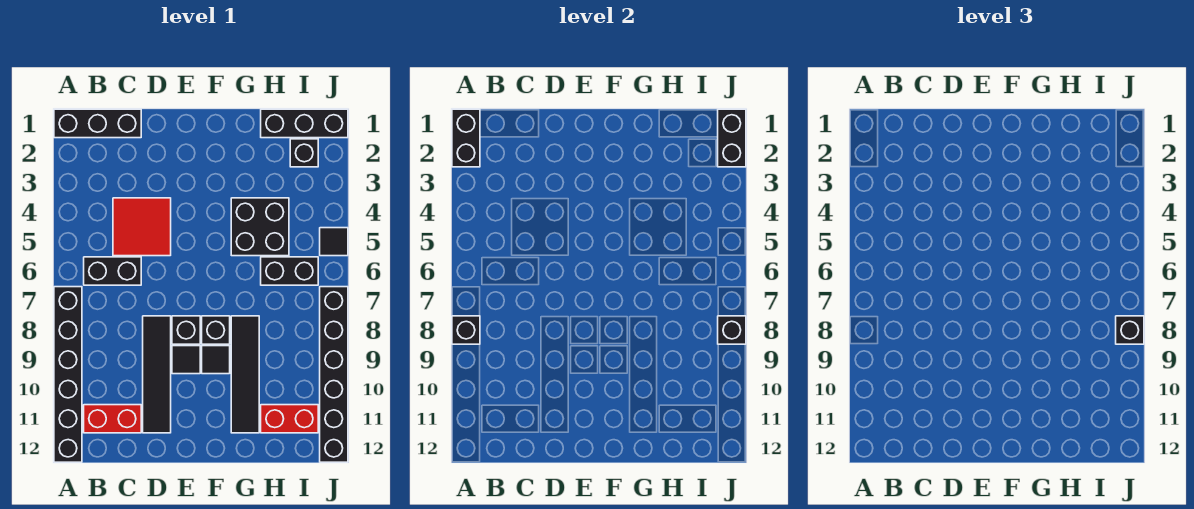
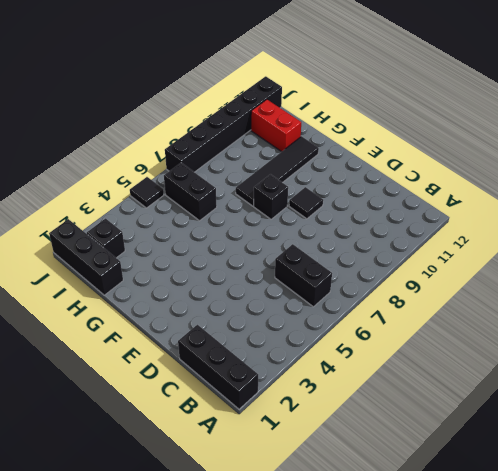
none -> black brick A7:A12 level 1
none -> red brick B11:C11 level 1
none -> red tile C4:D5 level 1

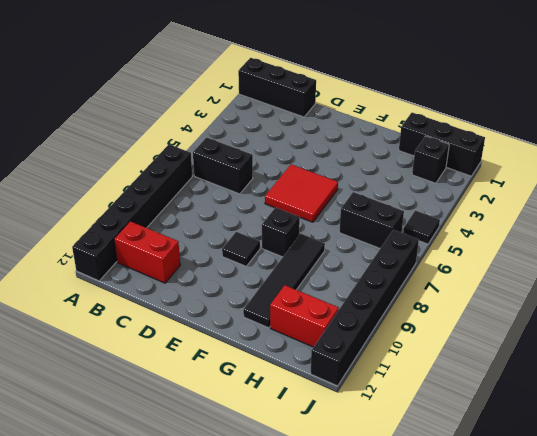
red tile E5:F6 level 1 -> red tile C4:D5 level 1
none -> black tile D8:D11 level 1
none -> black brick E8 level 1
none -> black tile F9 level 1

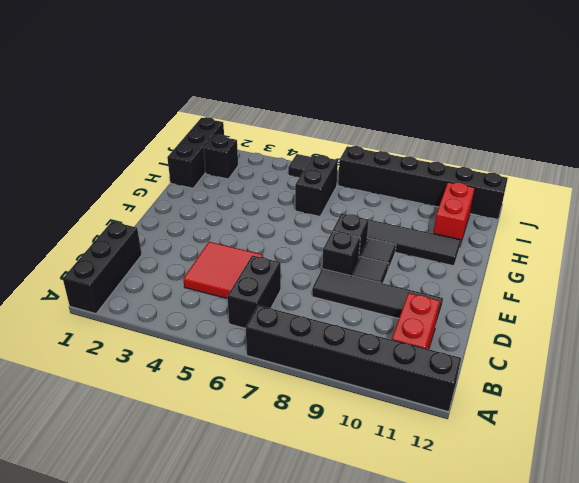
none -> black brick G4:H5 level 1
none -> black brick A1:A2 level 2
none -> black brick A8 level 2

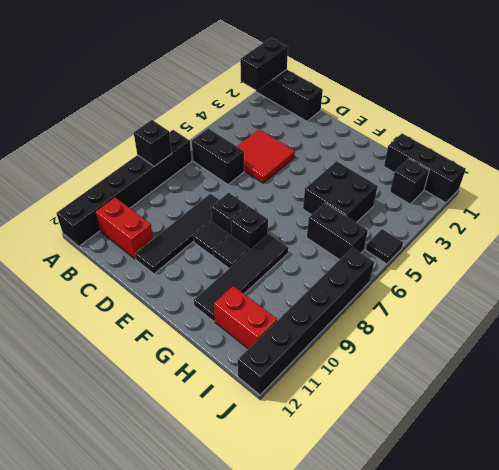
none -> black brick J1:J2 level 2
none -> black brick J8 level 2
none -> black brick J8 level 3

